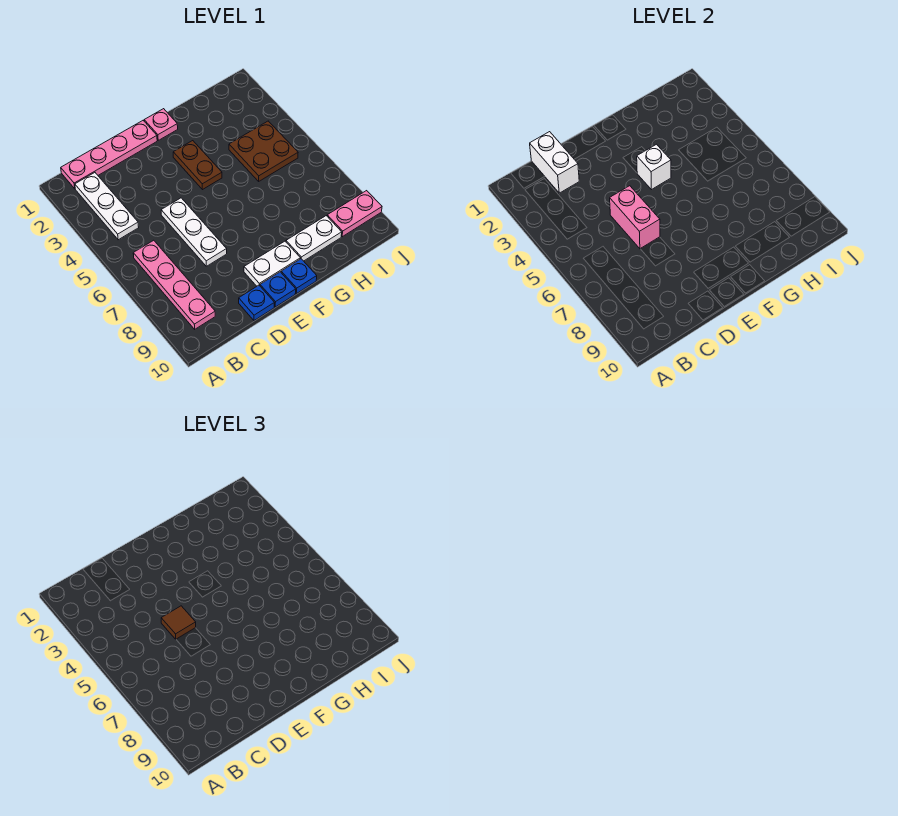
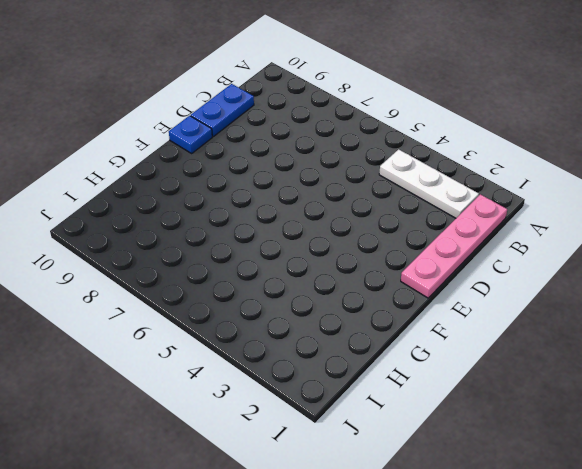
blue plate C10:D10 level 1 -> blue plate D10 level 1
none -> pink plate B6:B9 level 1
none -> white plate D5:D7 level 1
none -> white plate E9:F9 level 1

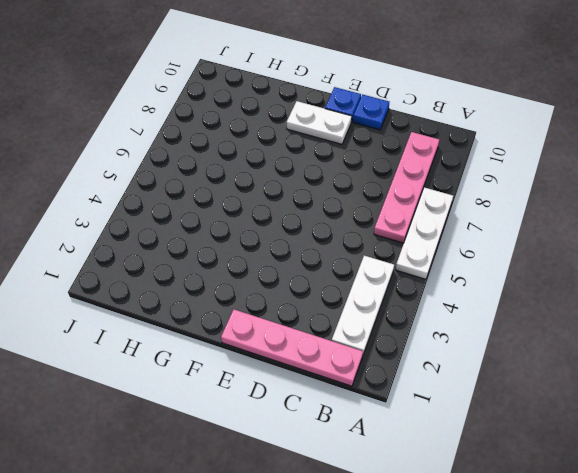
white plate A5:A7 level 1 -> white plate D5:D7 level 1
none -> pink plate F1 level 1
none -> brown plate F3:F4 level 1
none -> blue plate F10 level 1

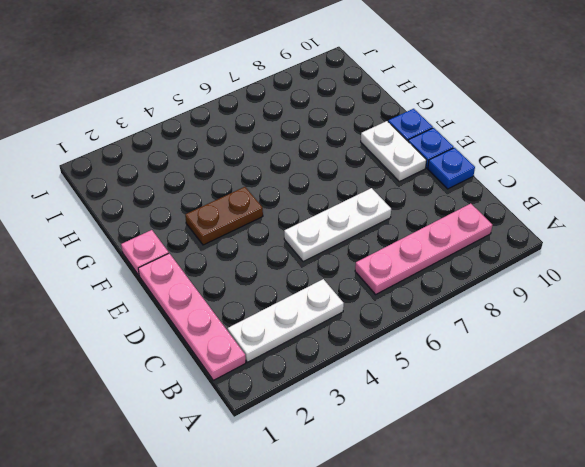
none -> white plate G9:H9 level 1
none -> brown plate H4:I5 level 1
none -> pink plate I9:J9 level 1

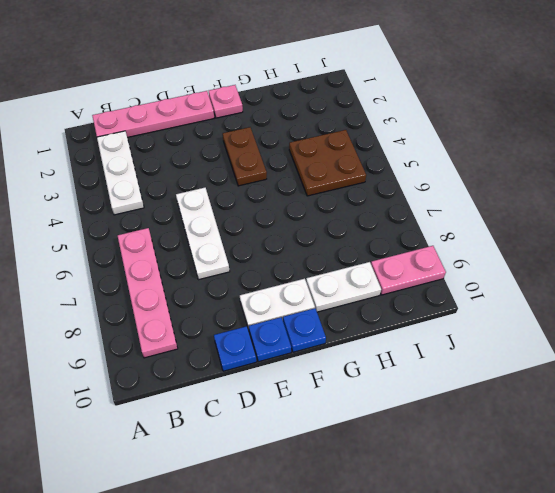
none -> white brick C1:C2 level 2
none -> pink brick D5:D6 level 2
none -> white brick F4 level 2

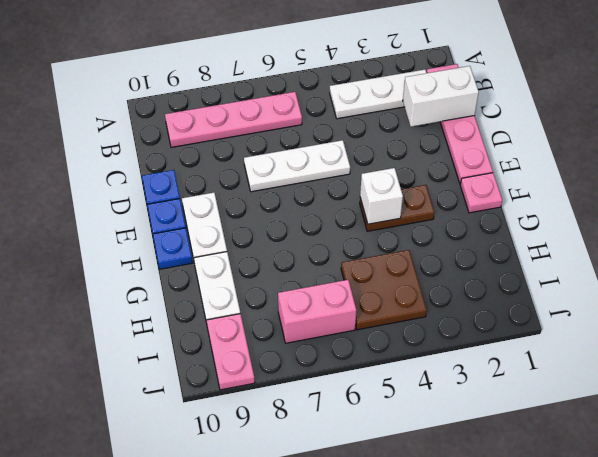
pink brick I6:I7 level 1 -> pink brick D5:D6 level 2
none -> brown tile D5 level 3

